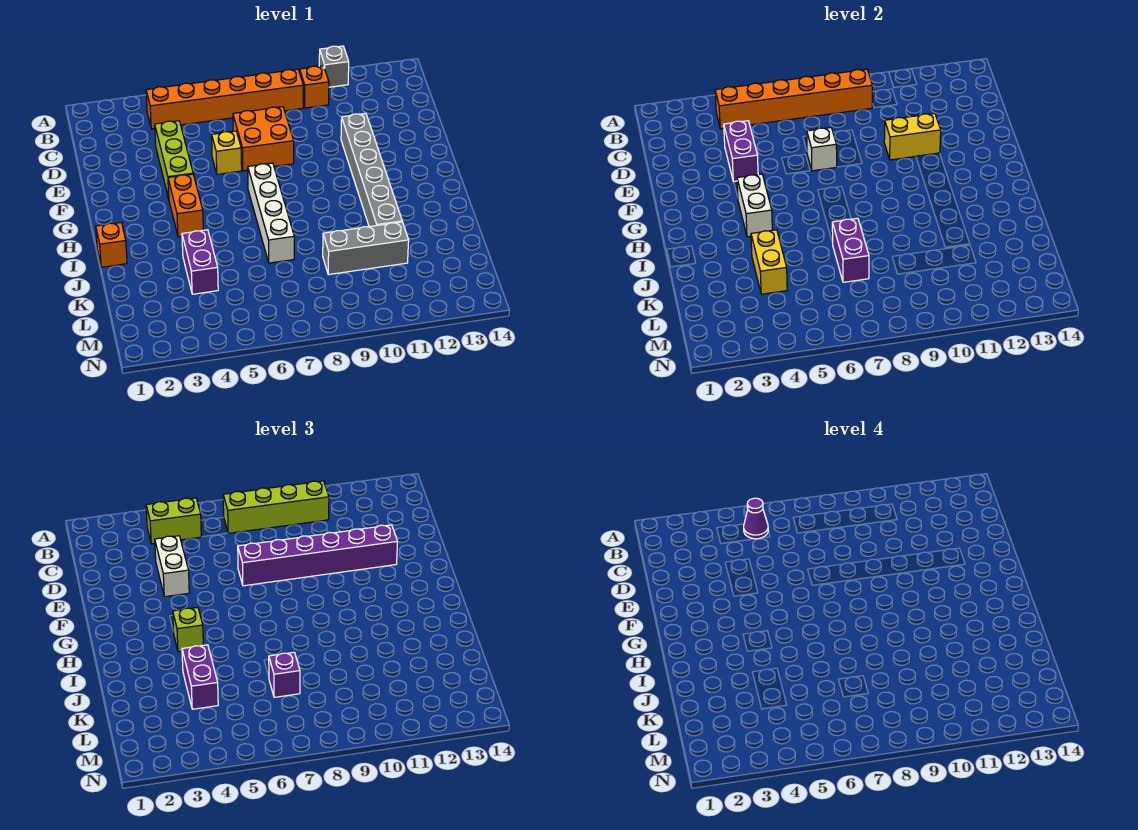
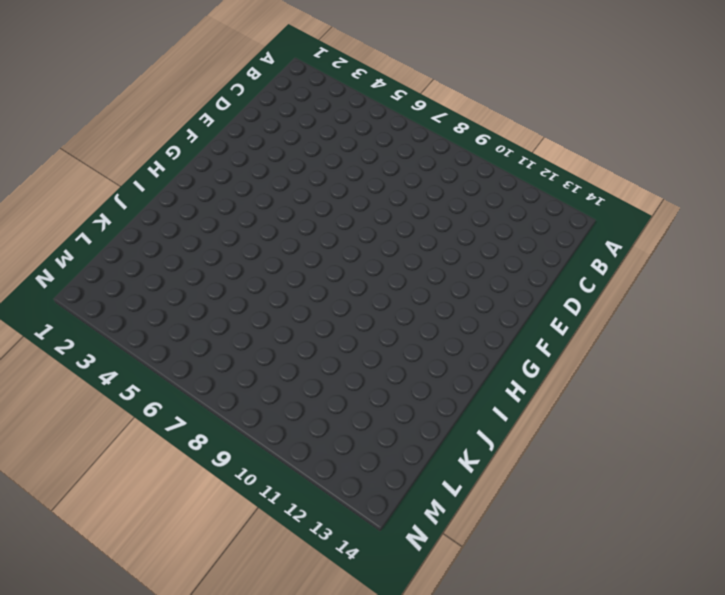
none -> grey brick A11 level 1
none -> orange brick B4:B9 level 1
none -> orange brick B10 level 1

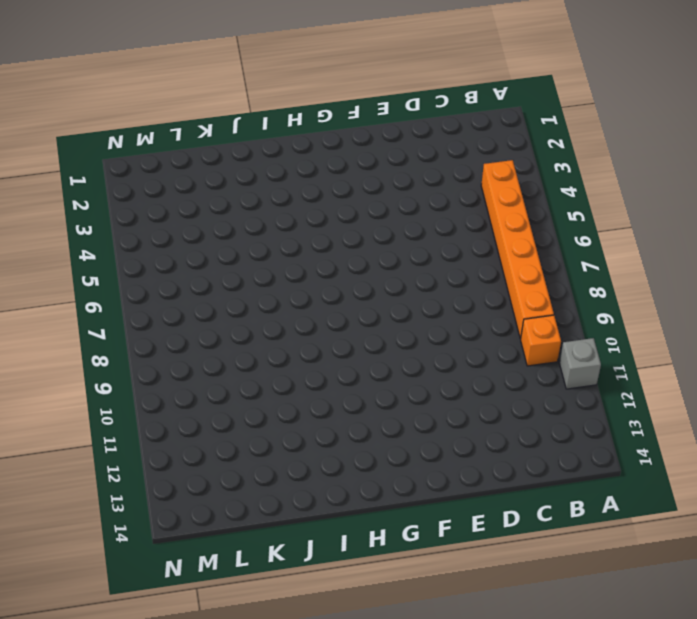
none -> lime brick D4:F4 level 1
none -> orange brick D7:E8 level 1
none -> yellow brick E6 level 1

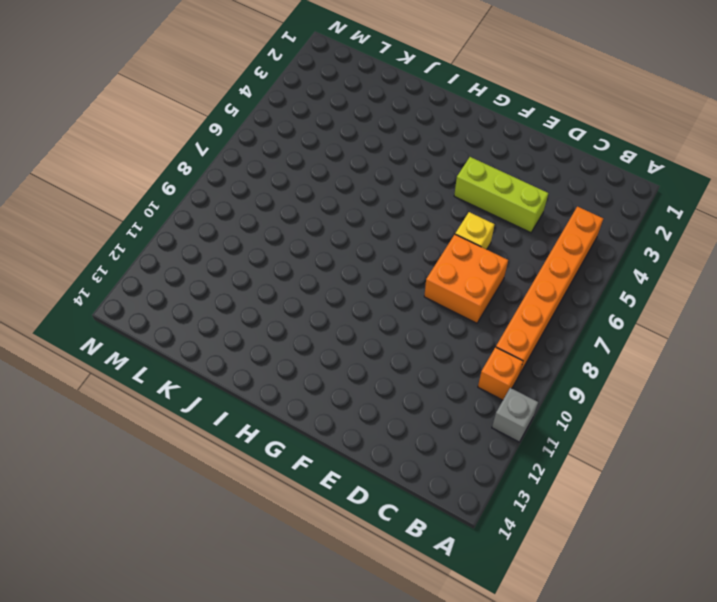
none -> grey brick E11:J11 level 1
none -> orange brick G4:H4 level 1
none -> white brick G7:J7 level 1

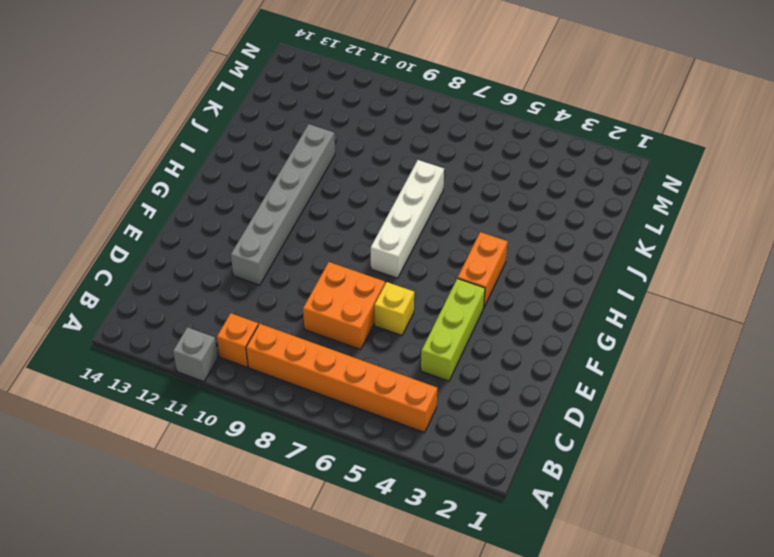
none -> orange brick I1 level 1
none -> purple brick J4:K4 level 1
none -> grey brick K9:K11 level 1

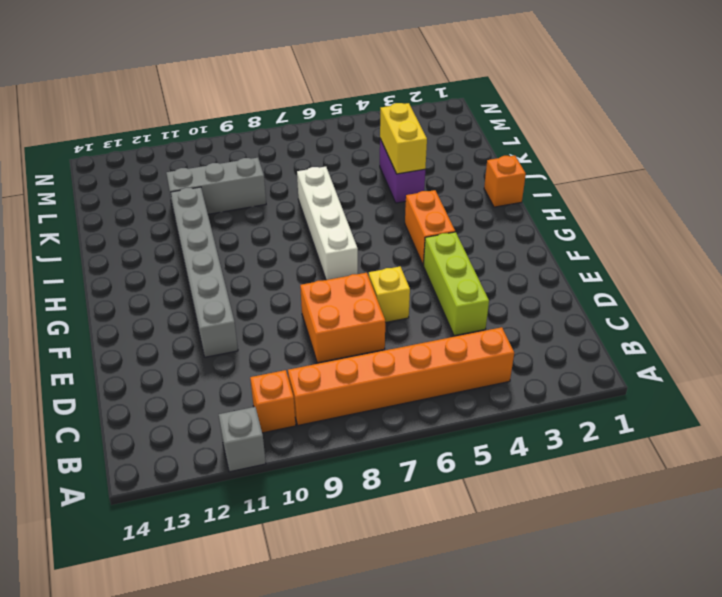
none -> orange brick B4:B9 level 2
none -> purple brick D4:E4 level 2
none -> white brick E7 level 2

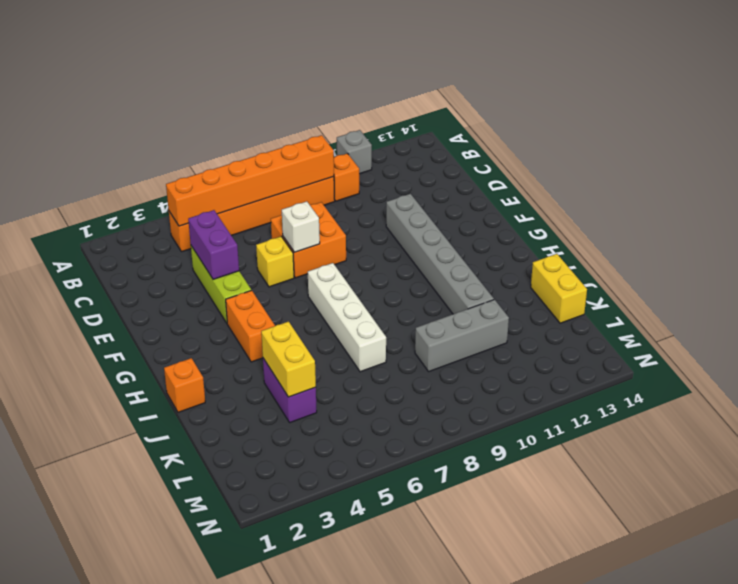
yellow brick J14:K14 level 1 -> yellow brick E10:E11 level 2
none -> white brick G4:H4 level 2
none -> purple brick J7:K7 level 2
none -> lime brick B4:B5 level 3

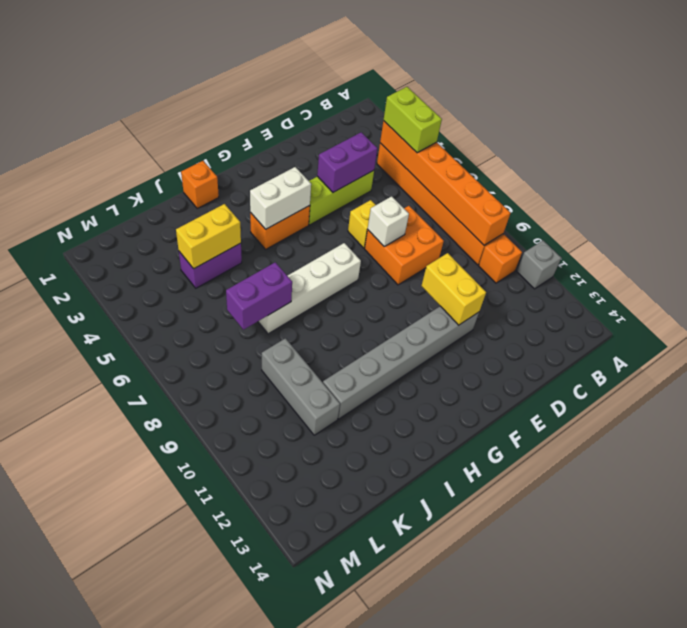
none -> lime brick B7:B10 level 3
none -> white brick D4:E4 level 3
none -> purple brick E7:E12 level 3

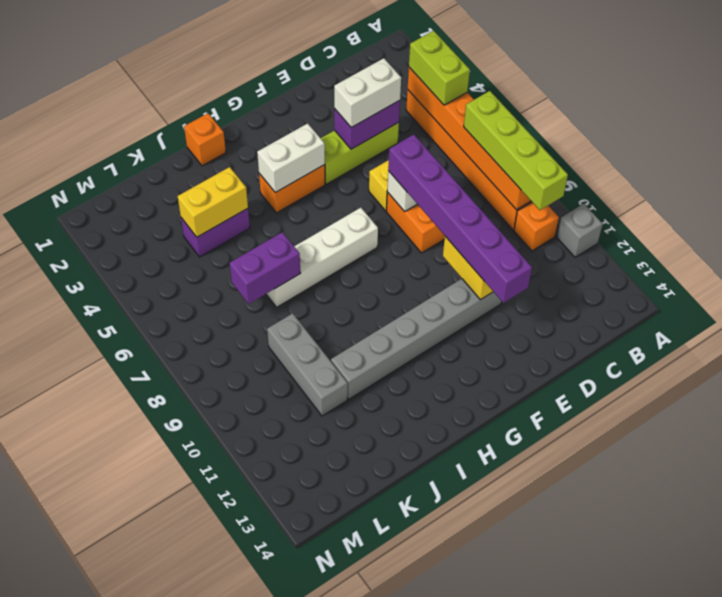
none -> lime brick H4 level 3
none -> purple brick J4:K4 level 3
none -> purple brick K7 level 3

